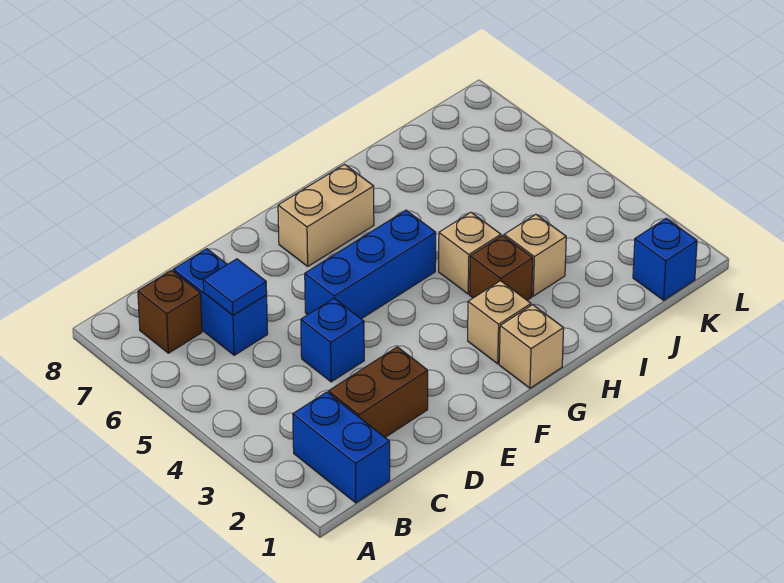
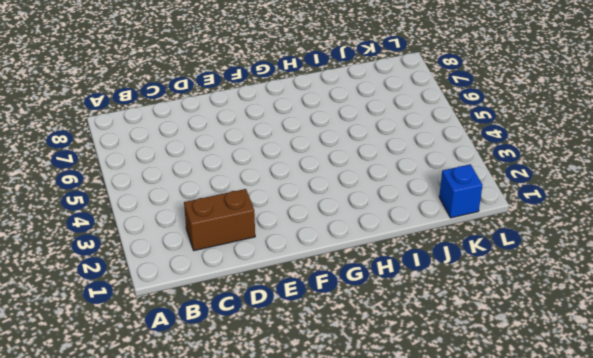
none -> blue brick B1:B2 level 1
none -> brown brick B7 level 1
none -> blue brick C6:C7 level 1

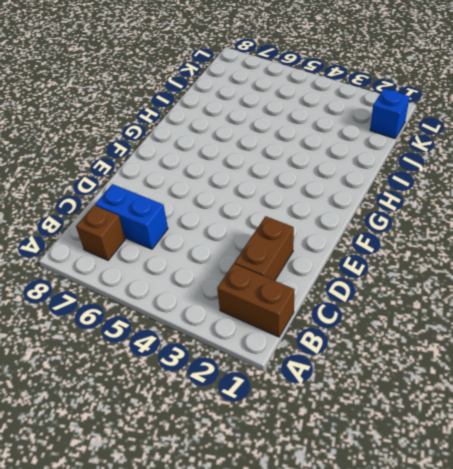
brown brick B1:B2 level 1 -> blue brick B1:B2 level 1
none -> blue brick D4 level 1
none -> blue brick E5:G5 level 1
none -> tan brick F7:G7 level 1

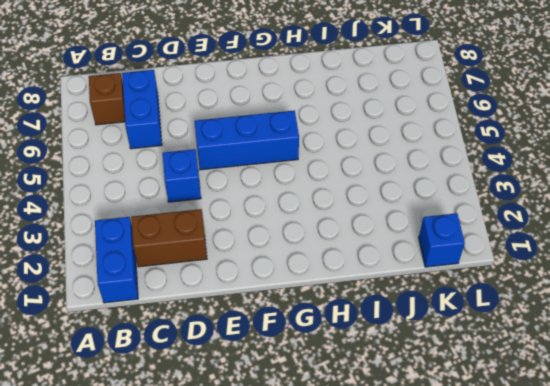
none -> tan brick F7:G7 level 1
none -> tan brick G1 level 1
none -> tan brick G2 level 1

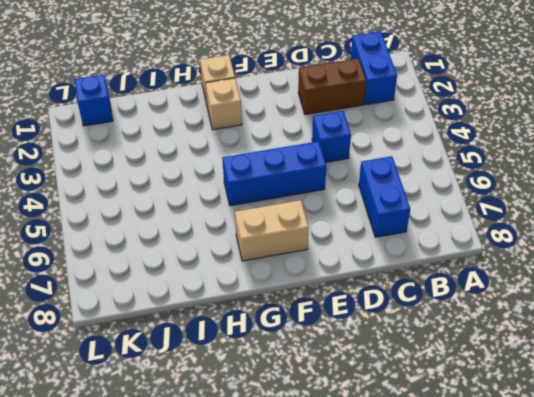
none -> brown brick B7 level 1
none -> brown brick H3 level 1
none -> tan brick H4 level 1

